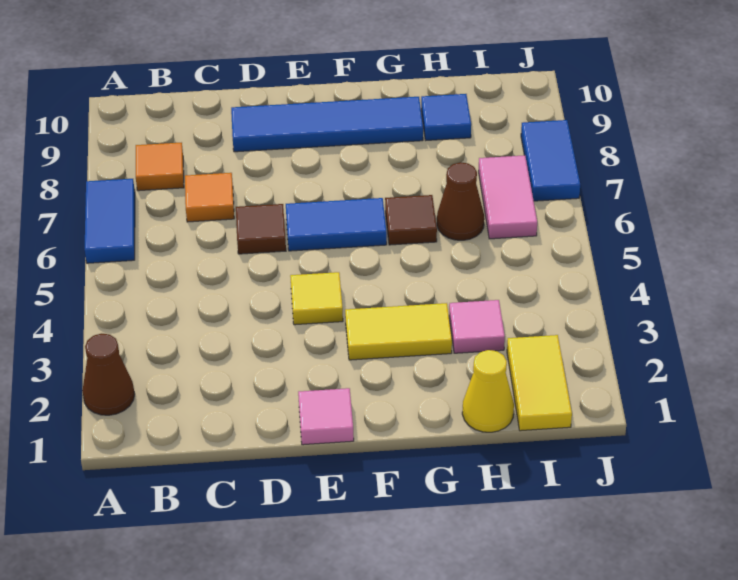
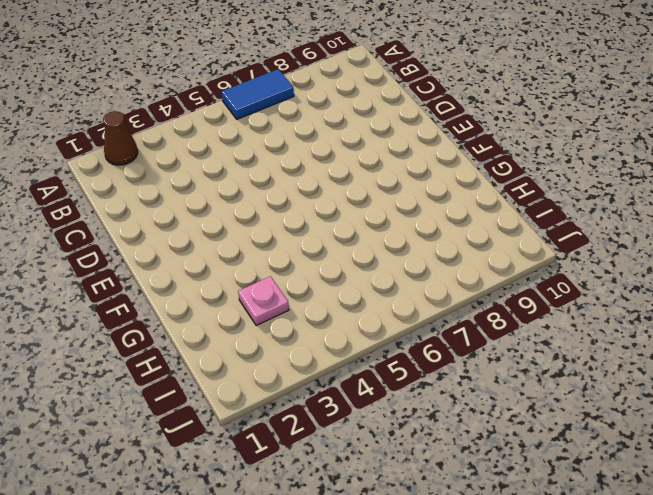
pink plate H3 level 1 -> pink tile H3 level 1
none -> orange tile B8 level 1
none -> orange tile C7 level 1
none -> brown tile D6 level 1

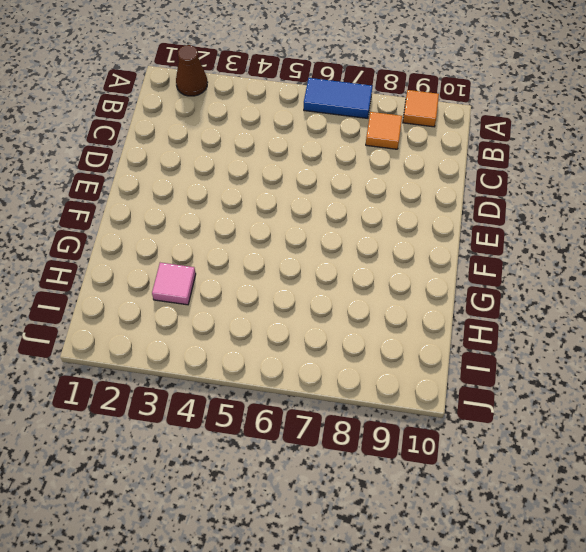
orange tile A9 level 1 -> orange tile C7 level 1
none -> brown tile D6 level 1
none -> blue tile D9:G9 level 1
none -> pink tile E1 level 1

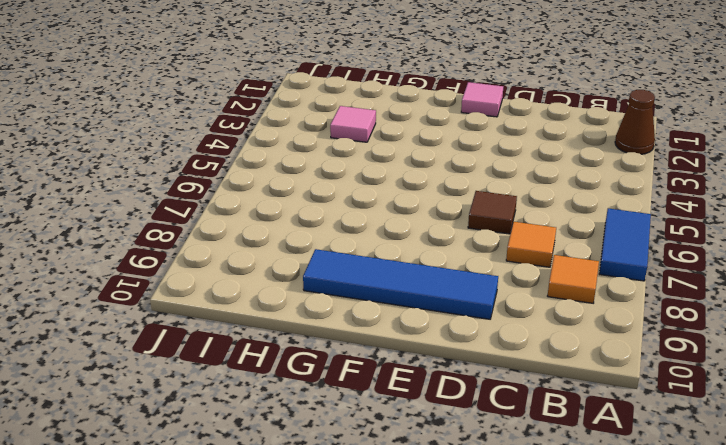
none -> yellow tile E4 level 1
none -> blue tile E6:F6 level 1
none -> yellow tile F3:G3 level 1

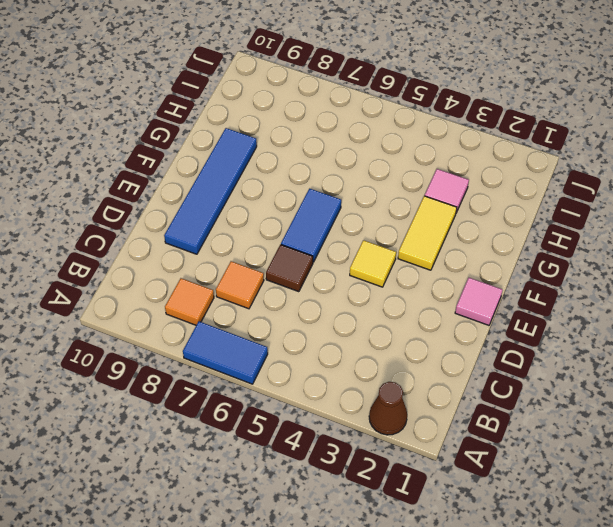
none -> brown tile G6 level 1
none -> yellow cone H1 level 1
none -> brown cone H6 level 1

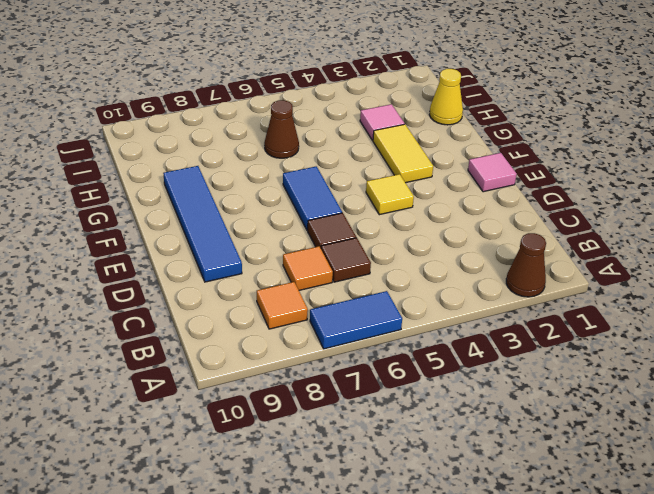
brown tile C6 level 1 -> brown tile G6 level 1
none -> blue tile H9 level 1
none -> yellow tile I1:I2 level 1
none -> pink tile I6:I7 level 1

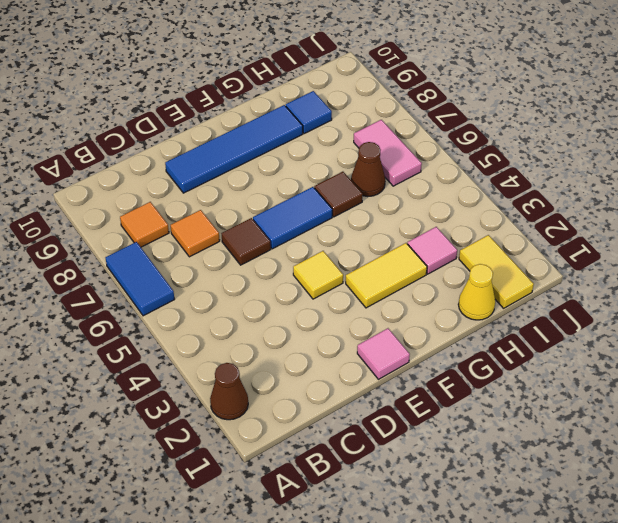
none -> blue tile J7:J8 level 1

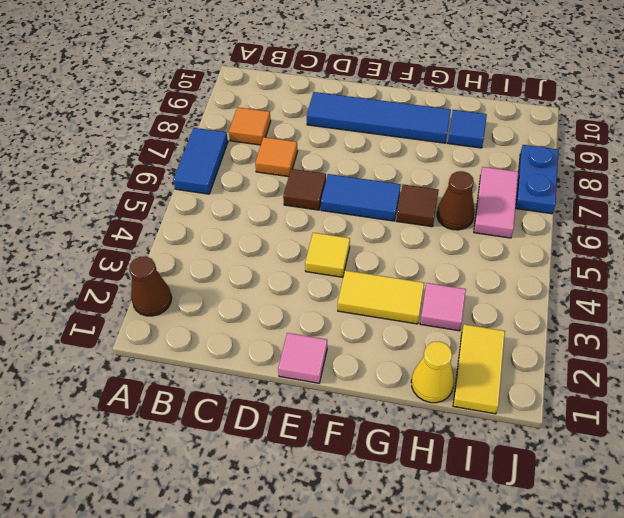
blue plate J7:J8 level 1 -> blue tile J7:J8 level 1

